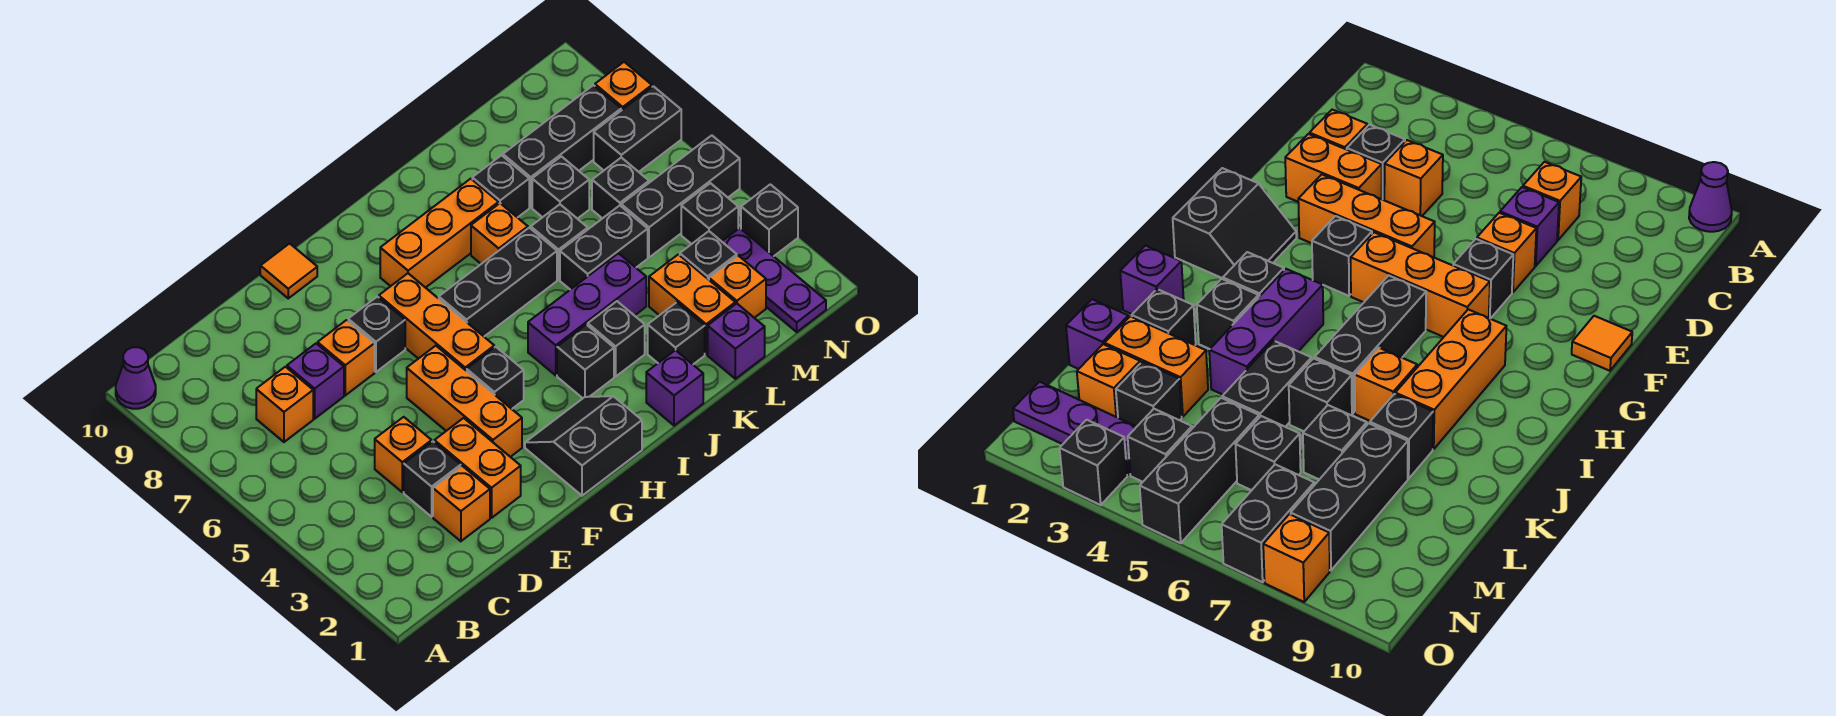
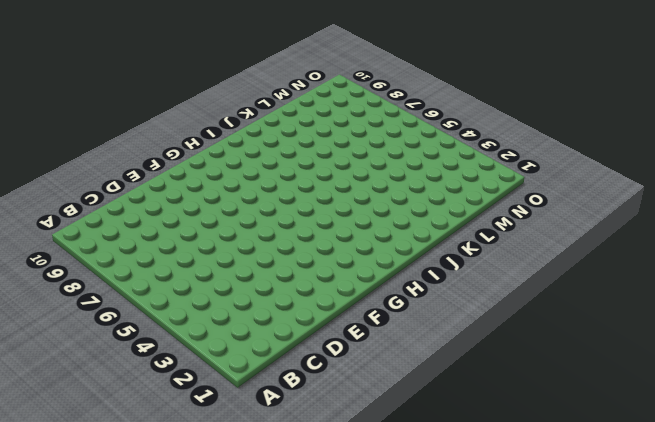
none -> purple cone A10 level 1
none -> orange brick C7 level 1
none -> orange brick D2 level 1
none -> black brick D3 level 1

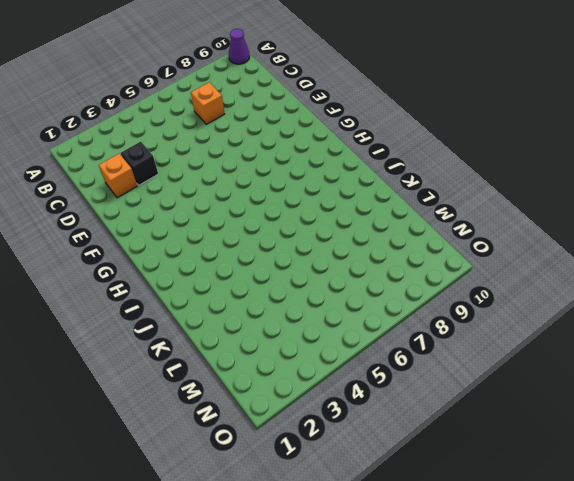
none -> orange brick D4 level 1
none -> purple brick D7 level 1
none -> orange brick E2:E3 level 1
none -> orange brick E7 level 1

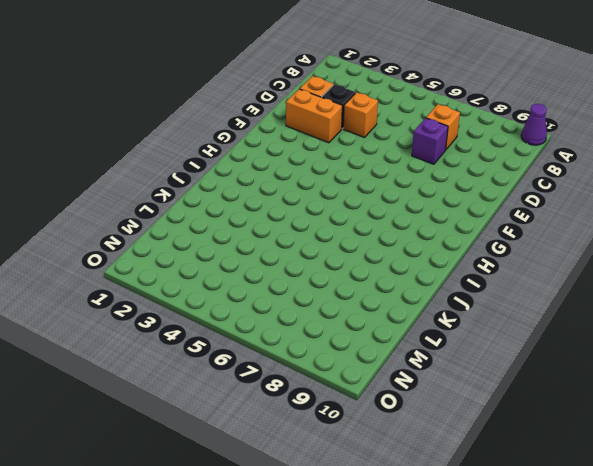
none -> orange brick E7 level 1
none -> orange brick F3:F5 level 1
none -> black brick F7 level 1
none -> orange tile F10 level 1

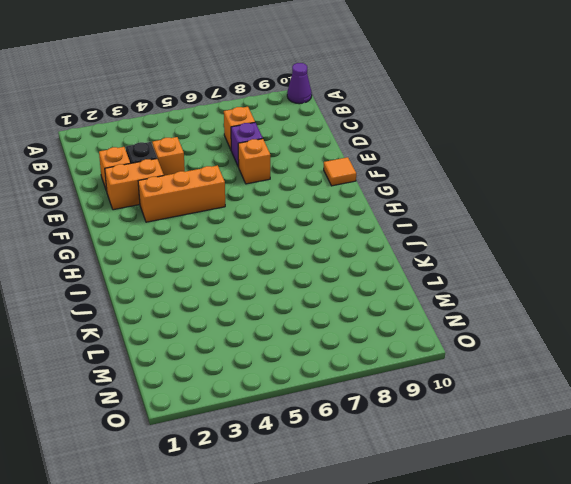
none -> black brick F7 level 1
none -> black slope G1:H2 level 1 top 1
none -> black brick G4 level 1
none -> orange brick G5:G7 level 1

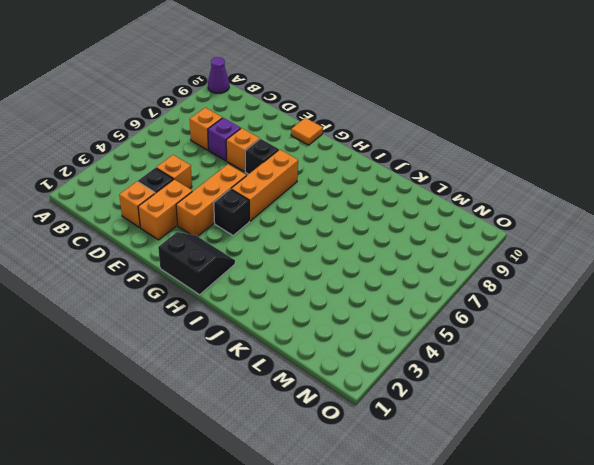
none -> black brick H6:J6 level 1
none -> orange brick H8:J8 level 1
none -> black brick I3 level 1
none -> purple brick I4:K4 level 1

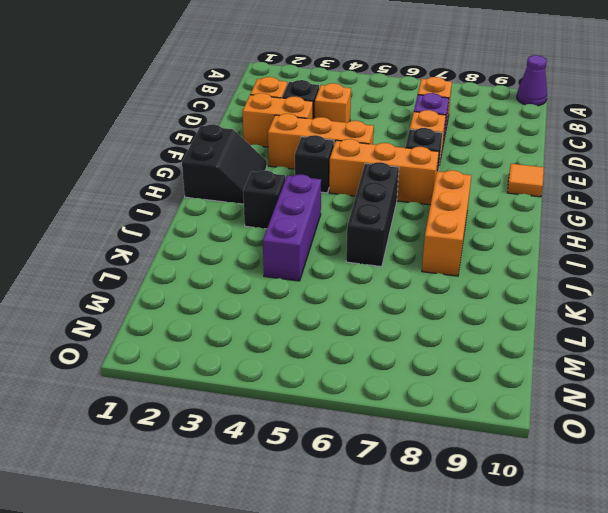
none -> purple brick J1 level 1
none -> black brick J3 level 1
none -> orange brick J7 level 1
none -> black brick K2 level 1

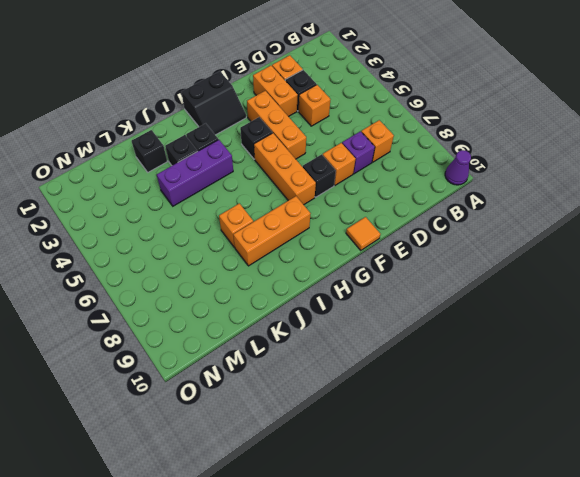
none -> black brick H6:J6 level 1
none -> purple brick J1 level 1
none -> black brick K5:L5 level 1
none -> black brick K6 level 1

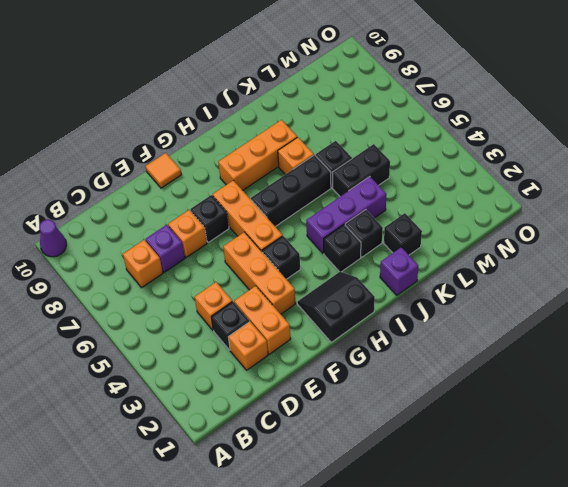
none -> black brick K8 level 1
none -> purple brick L1 level 1
none -> orange brick L2:L3 level 1
none -> black brick L7 level 1

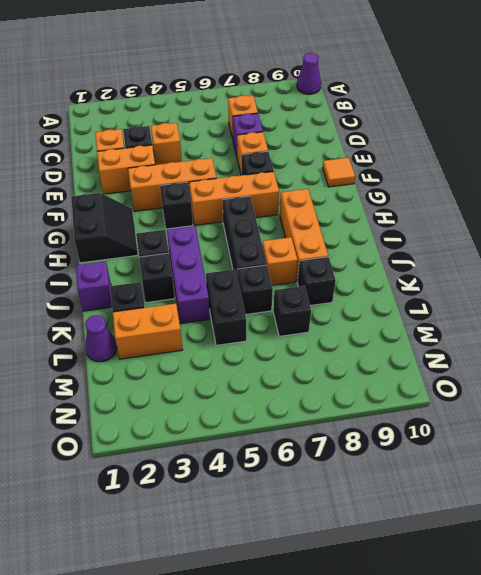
purple cone L1 level 1 -> purple brick L1 level 1
none -> black brick L8:N8 level 1
none -> orange brick M2 level 1
none -> black brick M3 level 1
none -> black brick M5:O5 level 1

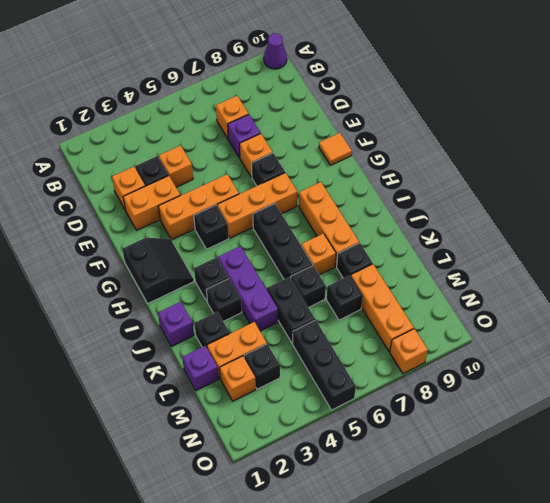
orange brick L8:N8 level 1 -> black brick L8:N8 level 1
none -> black brick M6 level 1
none -> purple plate N1:N3 level 1
none -> black brick N4 level 1
none -> black brick N7:O7 level 1

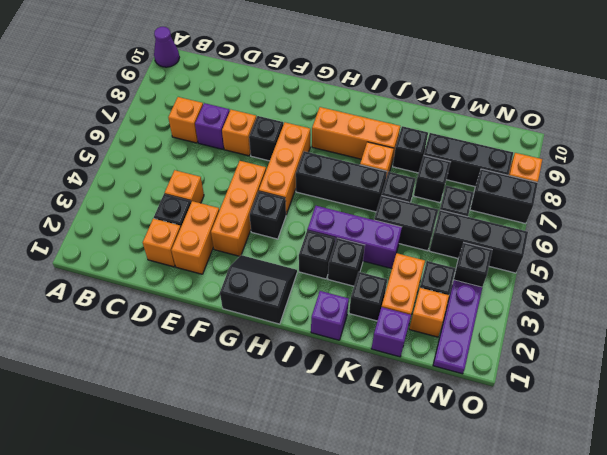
none -> orange tile F10 level 1
none -> black brick O3 level 1

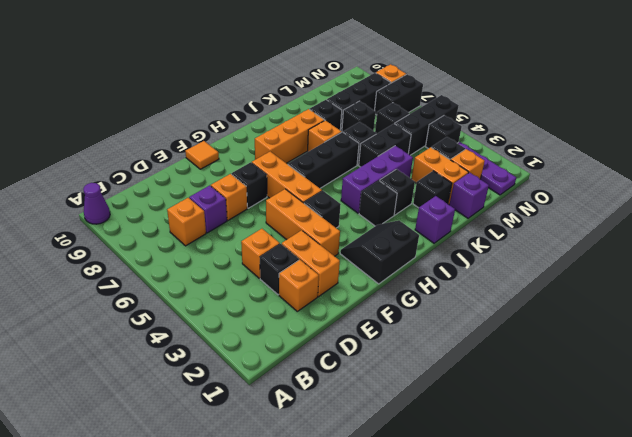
none -> black brick O3 level 1

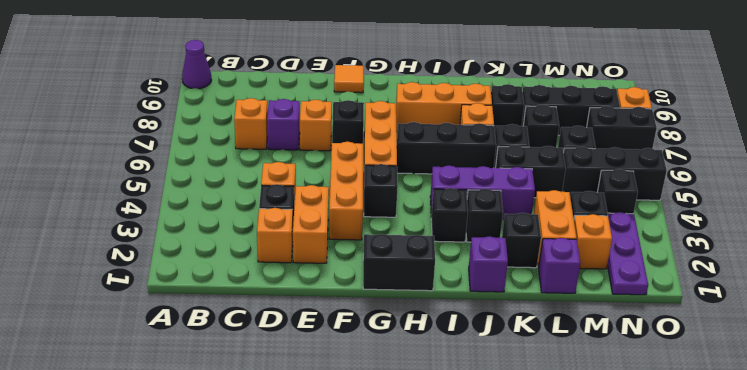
none -> black brick O3 level 1

